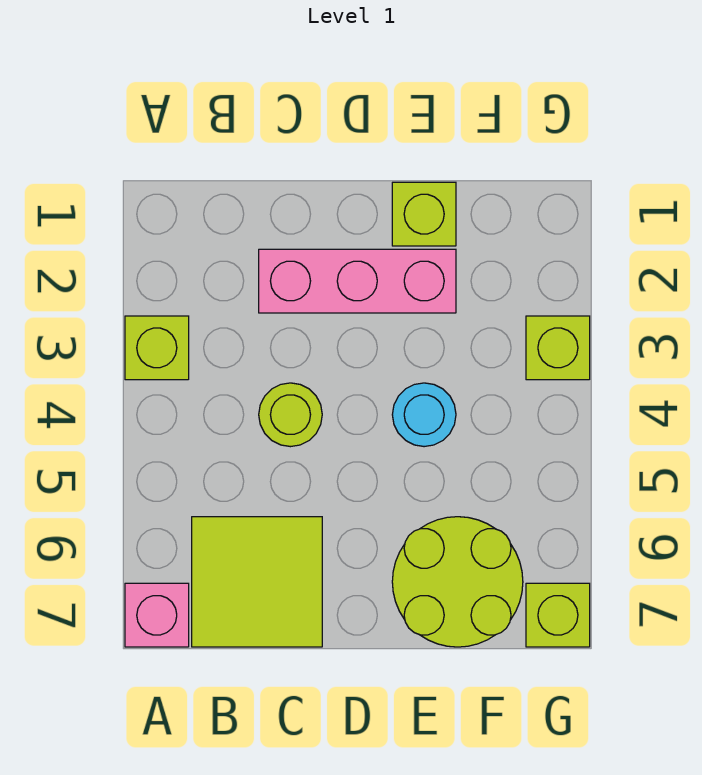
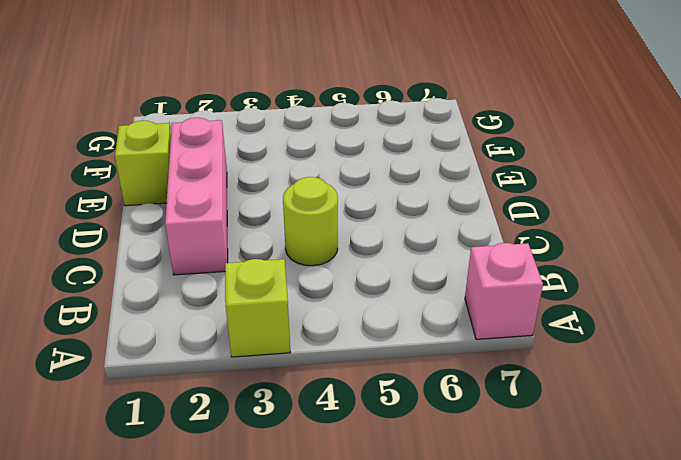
none -> lime tile B6:C7 level 1
none -> cyan round brick E4 level 1

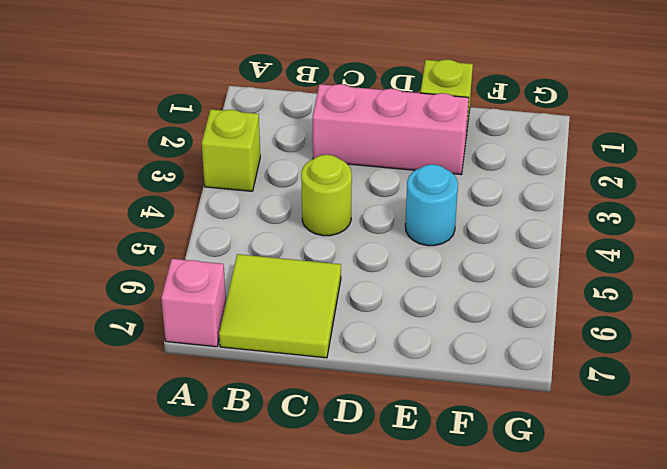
none -> lime round brick E6:F7 level 1
none -> lime brick G3 level 1

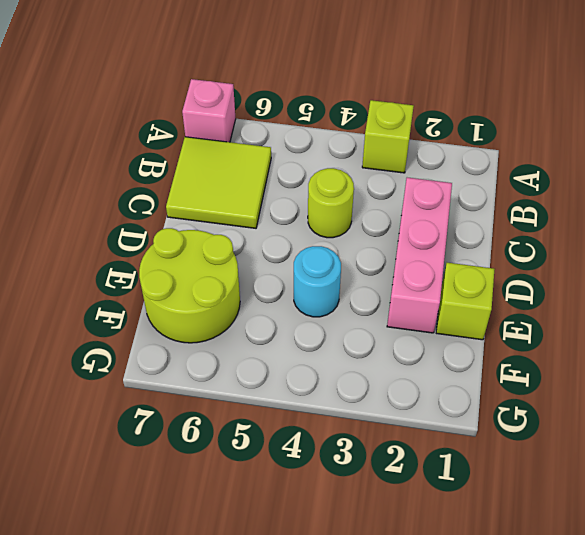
none -> lime brick G3 level 1
none -> lime brick G7 level 1

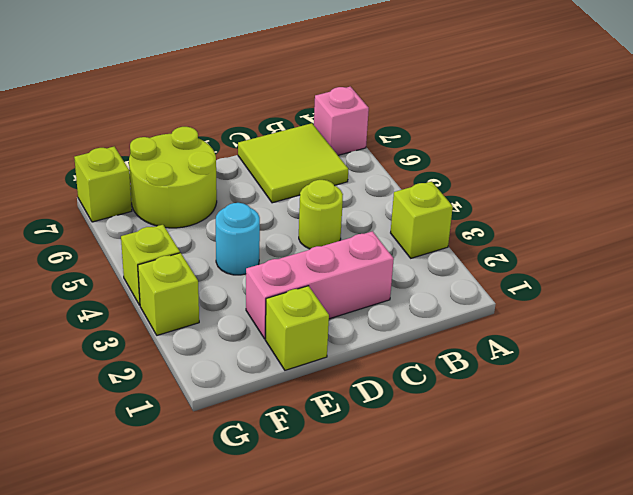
lime brick G4 level 1 -> none

